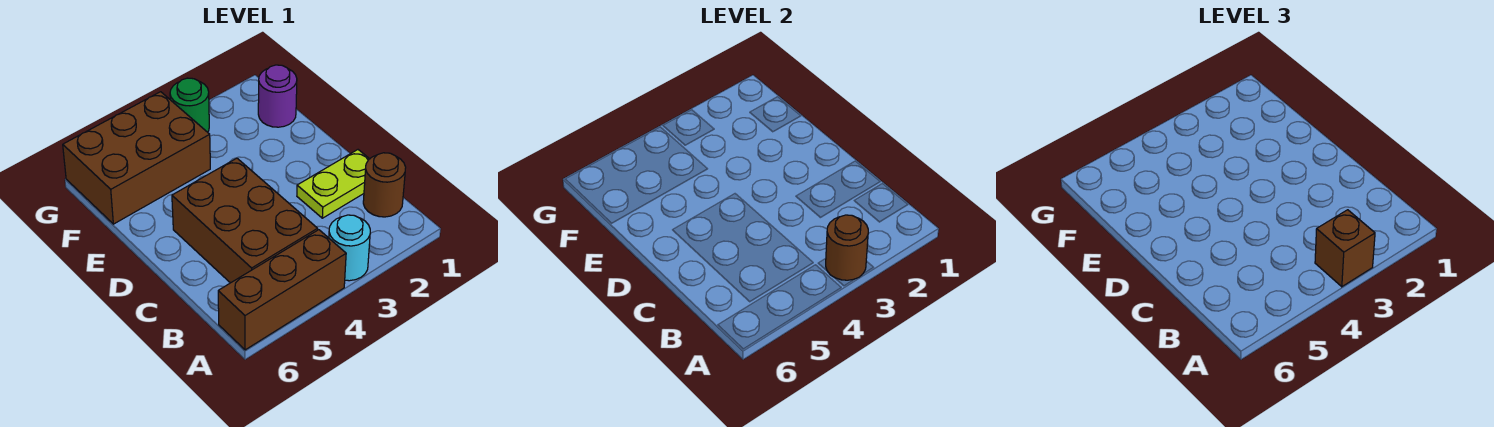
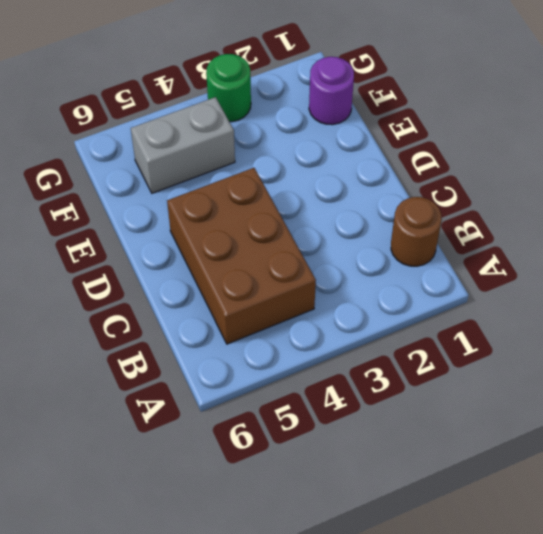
grey brick F4:F5 level 1 -> brown brick F4:G6 level 1
none -> cyan round brick A3 level 1
none -> brown brick A4:A6 level 1

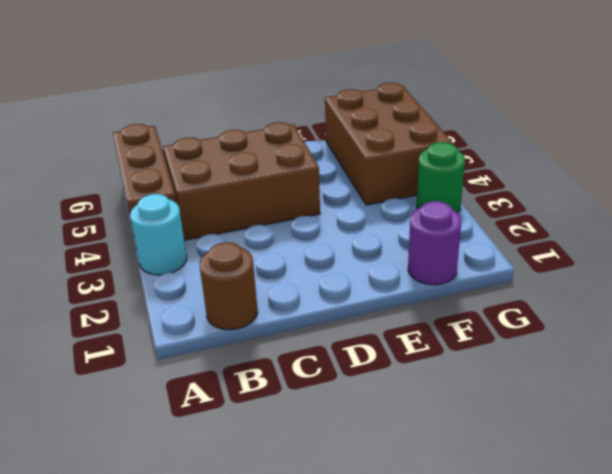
none -> lime plate C1:C2 level 1
none -> brown round brick A3 level 2

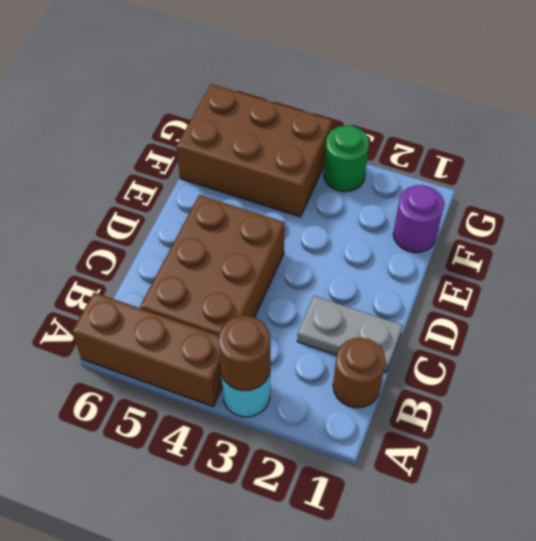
grey plate C1:C2 level 1 -> lime plate C1:C2 level 1
none -> brown brick A3 level 3

